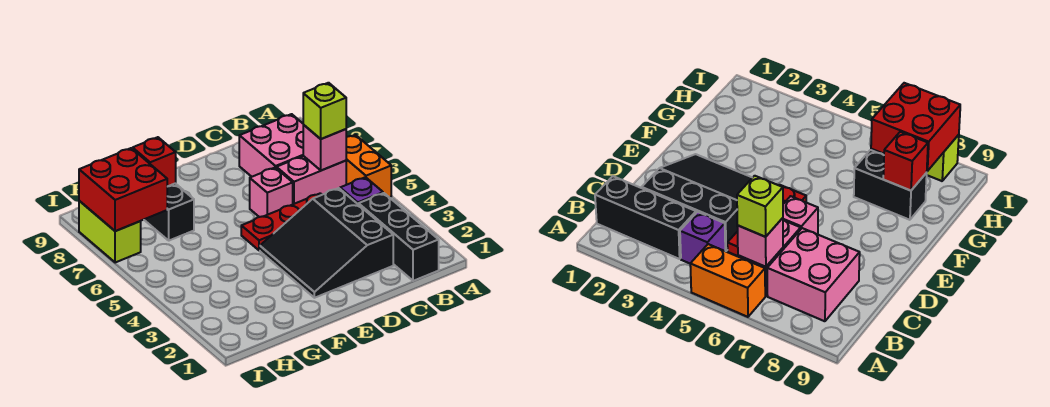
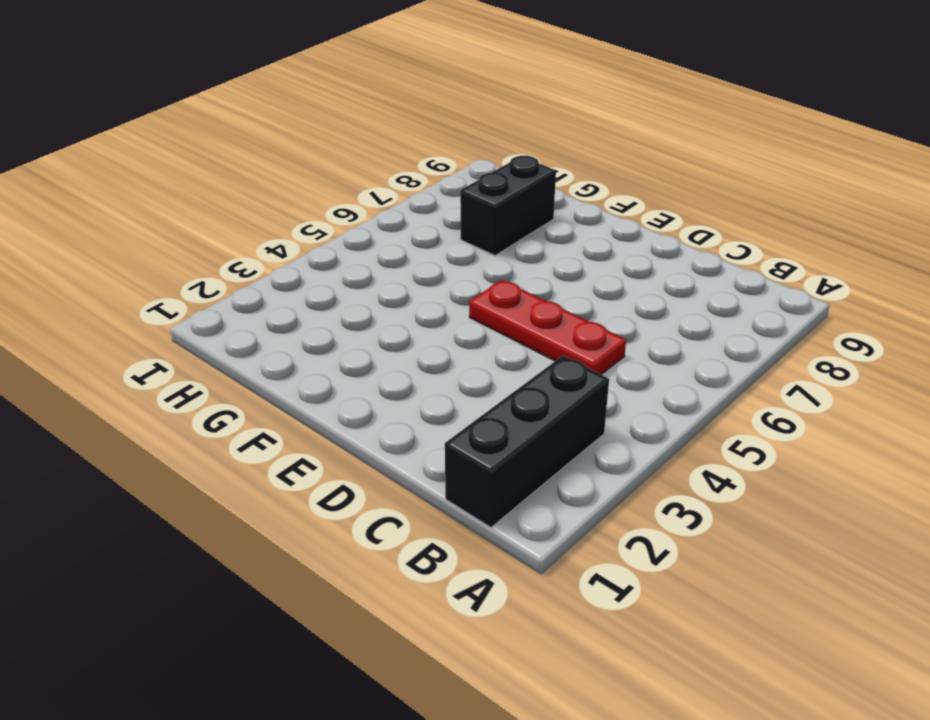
none -> orange brick A5:A6 level 1
none -> purple brick B4 level 1
none -> pink brick B6:C6 level 1

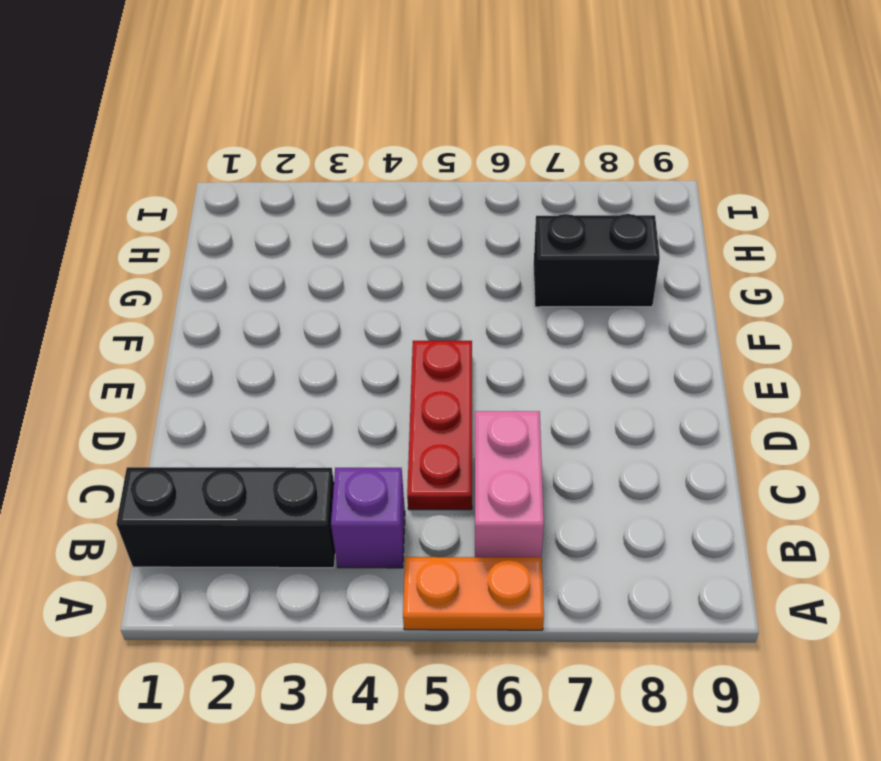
orange plate A5:A6 level 1 -> orange brick A5:A6 level 1
none -> pink brick B7:C8 level 1
none -> black slope C2:E4 level 1 top C
none -> pink brick D6 level 1

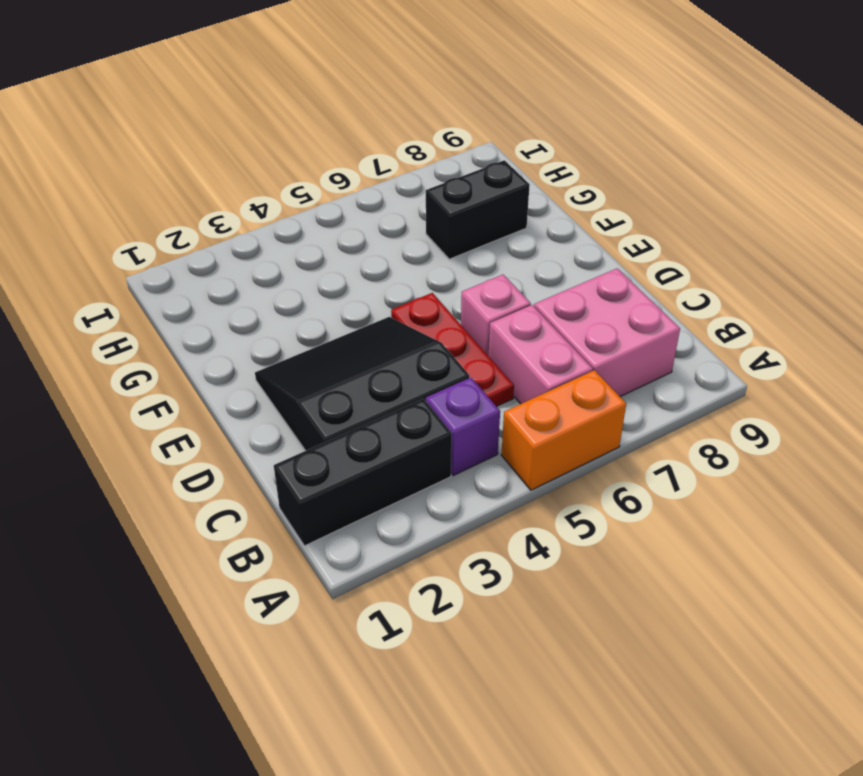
none -> lime brick I7:I8 level 1
none -> pink brick B6 level 2
none -> red brick G8 level 2

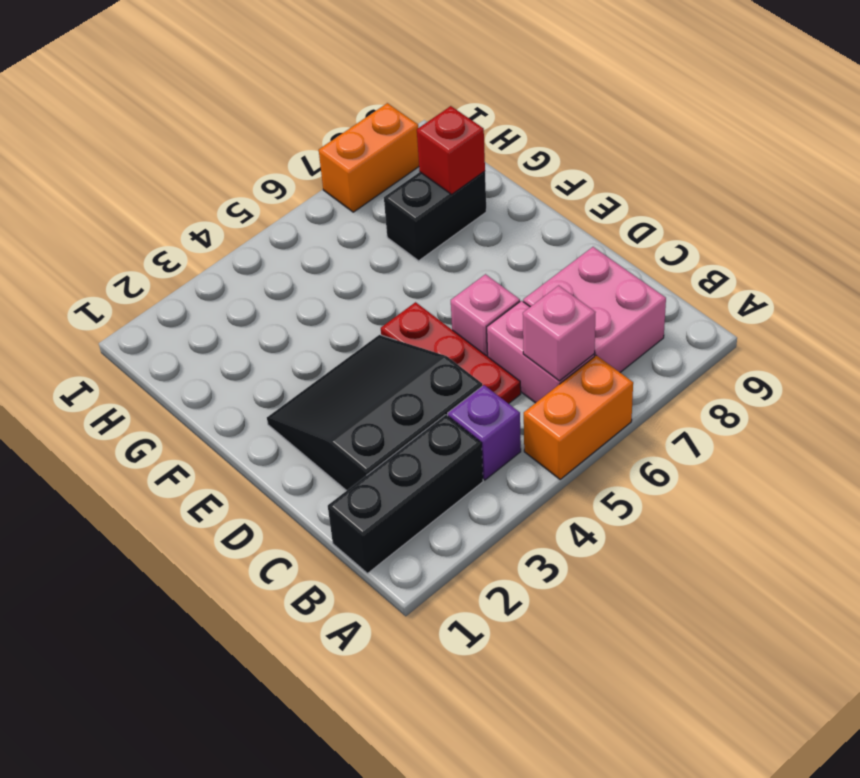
orange brick I7:I8 level 1 -> lime brick I7:I8 level 1
none -> red brick H7:I8 level 2
none -> lime brick B6 level 3

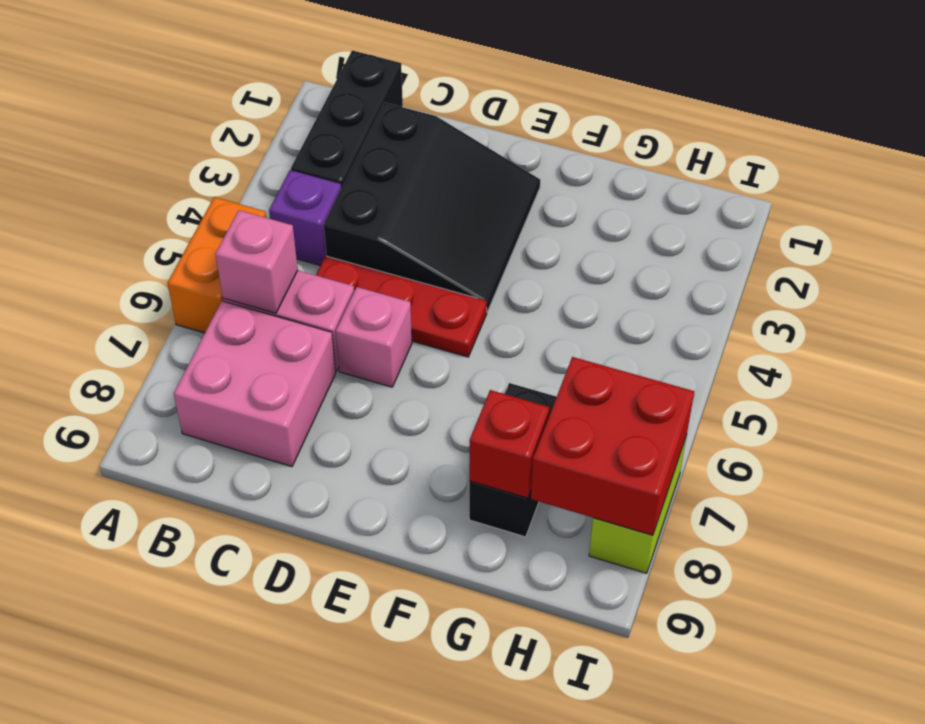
none -> lime brick B6 level 3

